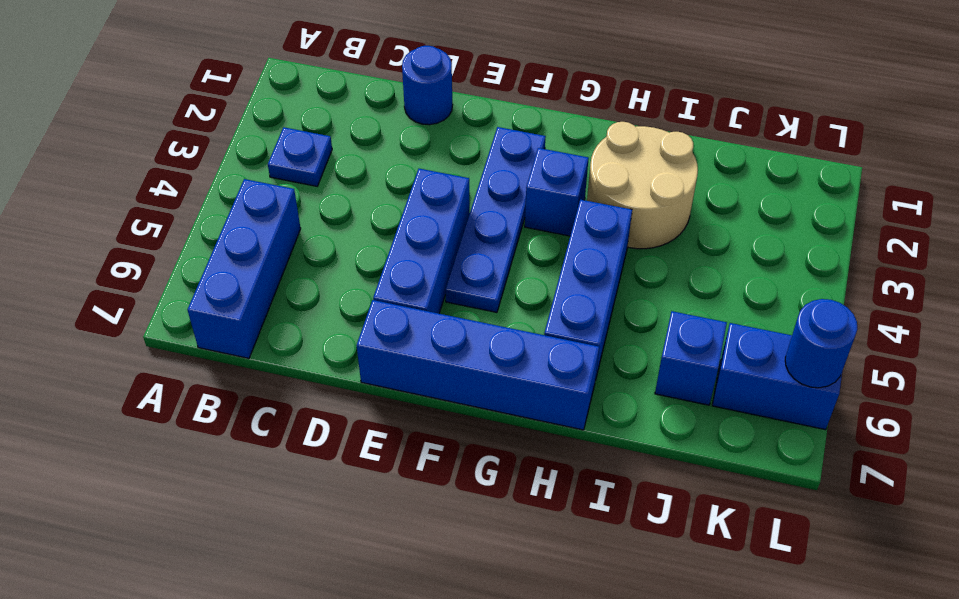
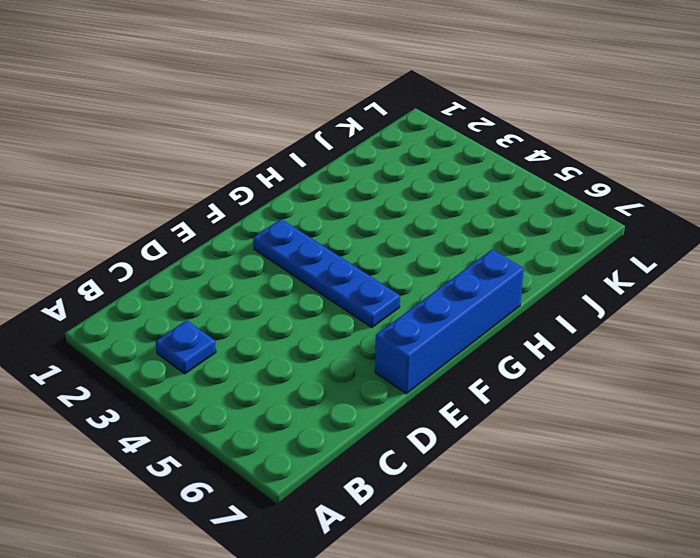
none -> blue brick B5:B7 level 1
none -> blue round brick D1 level 1
none -> blue brick E4:E6 level 1

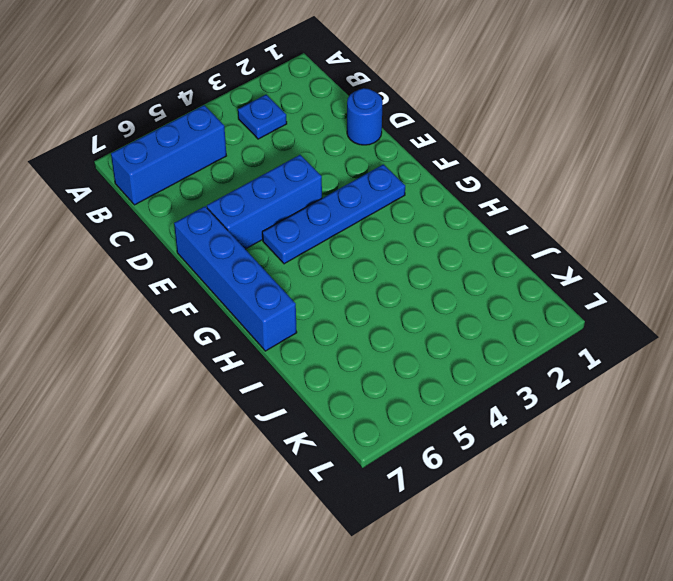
none -> blue brick G3 level 1
none -> tan round brick H2:I3 level 1
none -> blue brick H4:H6 level 1

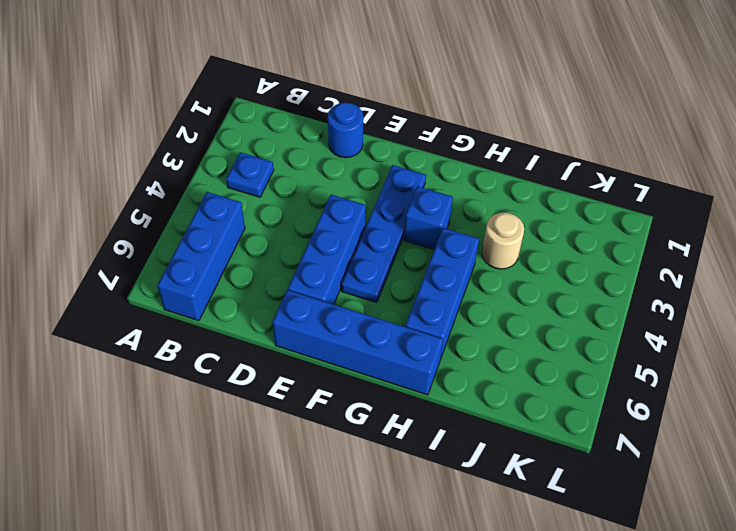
tan round brick I3 level 1 -> tan round brick H2:I3 level 1
none -> blue brick J6 level 1
none -> blue brick K6:L6 level 1
none -> blue round brick L6 level 2

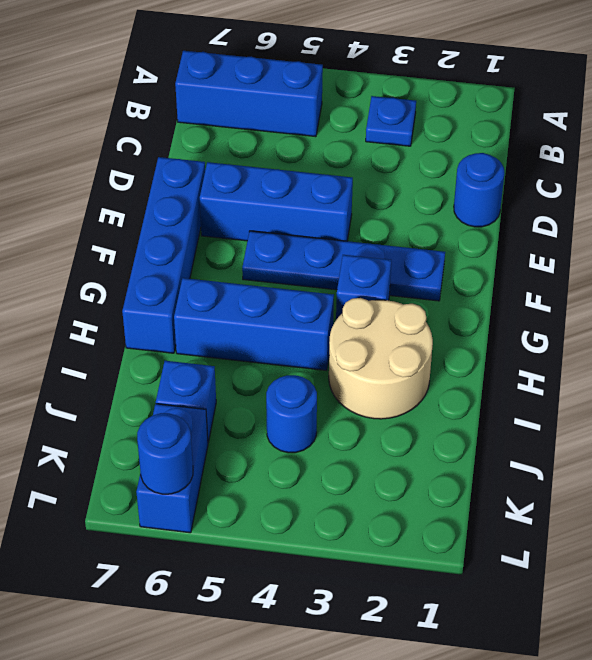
blue round brick J4 level 1 -> none

